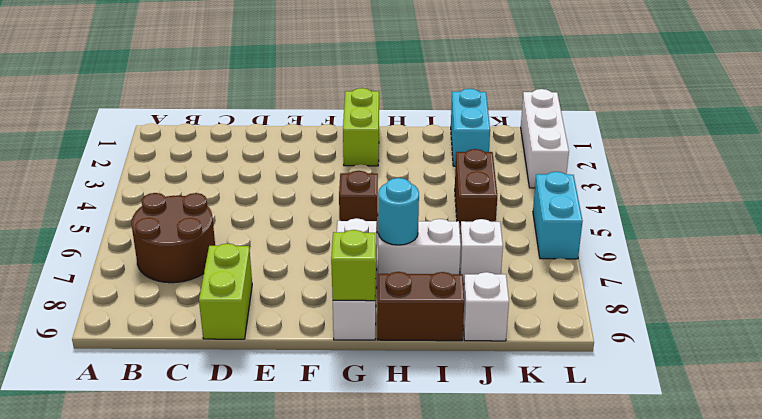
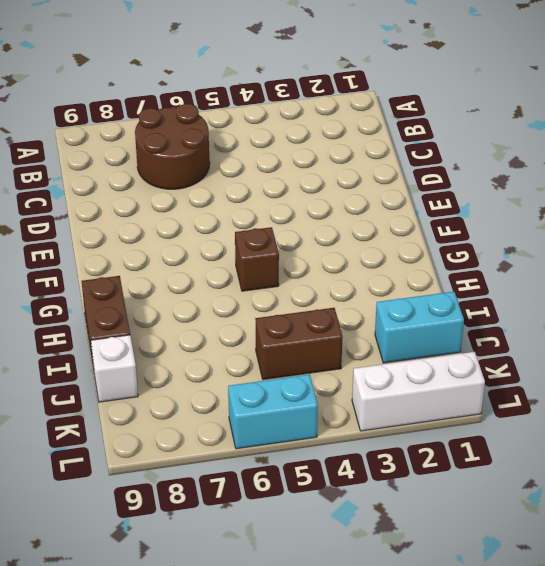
none -> lime brick D8:D9 level 1
none -> lime brick G1:G2 level 1
none -> white brick G7:G9 level 1

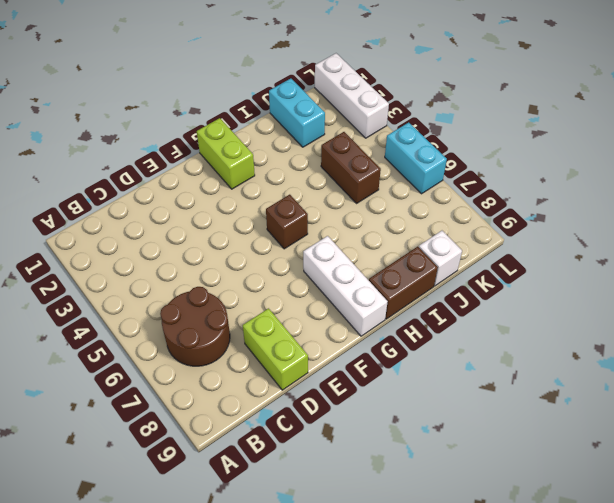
none -> white brick H7:I7 level 1
none -> white brick J7 level 1
none -> lime brick G9 level 2

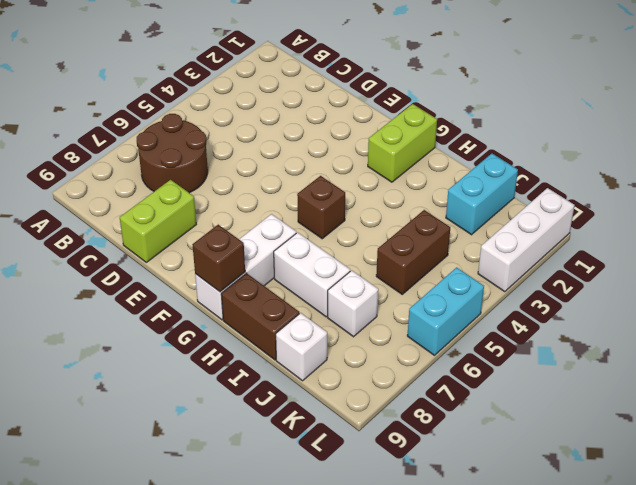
brown brick G9 level 2 -> lime brick G9 level 2
none -> cyan round brick H7 level 2

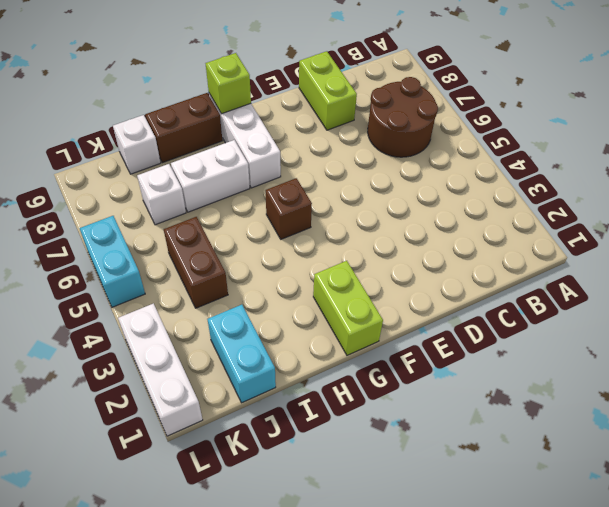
none -> cyan round brick H7 level 2

